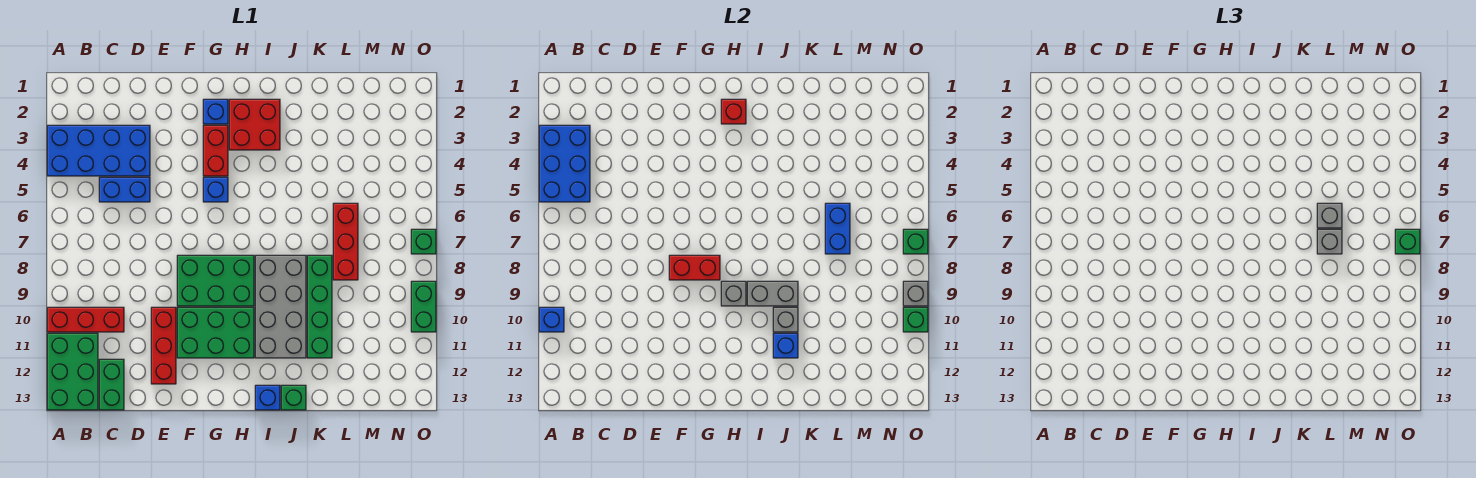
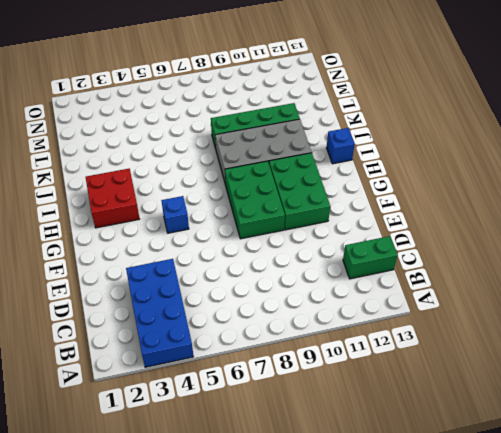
none -> red brick A10:C10 level 1
none -> green brick A11:B13 level 1
none -> blue brick C5:D5 level 1
none -> red brick E10:E12 level 1

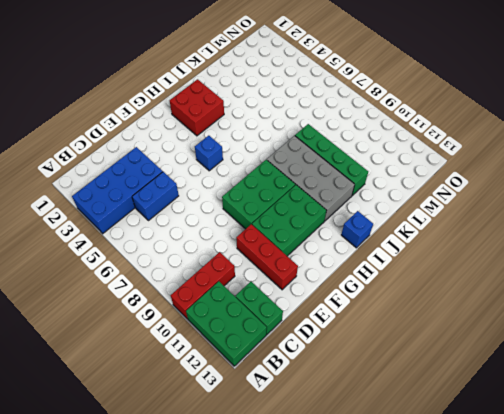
none -> blue brick G2 level 1
none -> red brick G3:G4 level 1
none -> green brick J13 level 1
none -> red brick L6:L8 level 1

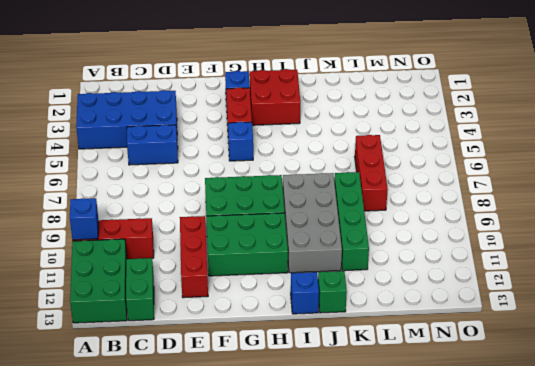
none -> green brick O7 level 1
none -> green brick O9:O10 level 1
none -> blue brick A3:B5 level 2
none -> red brick F8:G8 level 2

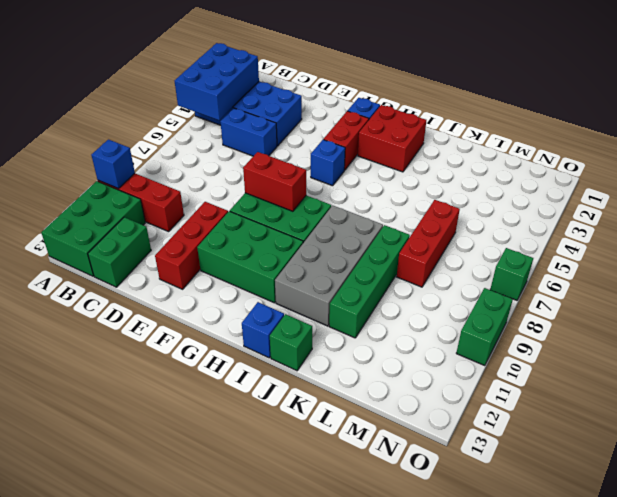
none -> red brick H2 level 2
none -> grey brick H9 level 2
none -> grey brick I9:J9 level 2
none -> grey brick J10 level 2

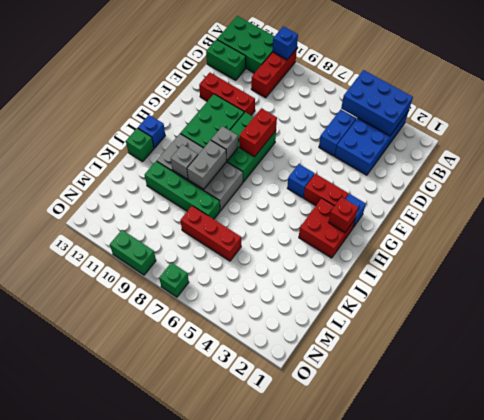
none -> blue brick J11 level 2
none -> blue brick L6:L7 level 2
none -> green brick O7 level 2
none -> grey brick O9 level 2

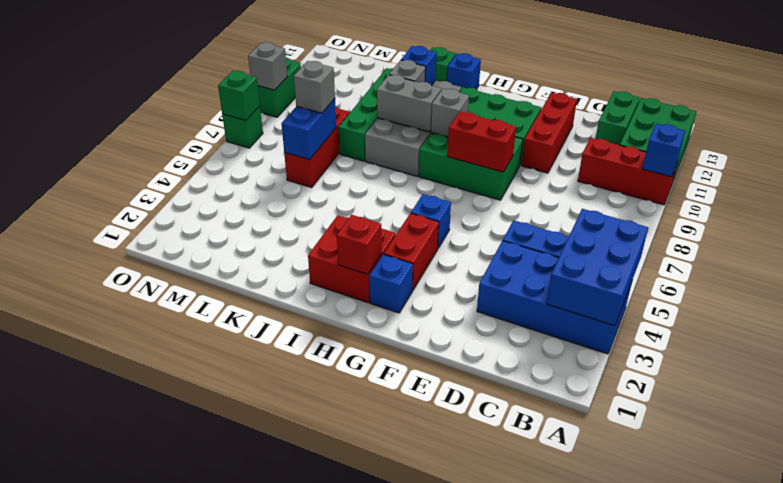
none -> green brick O10 level 2
none -> grey brick L6 level 3
none -> green brick O7 level 3

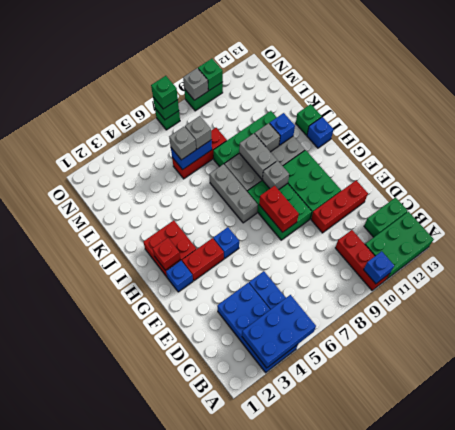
grey brick H7:J7 level 1 -> none

